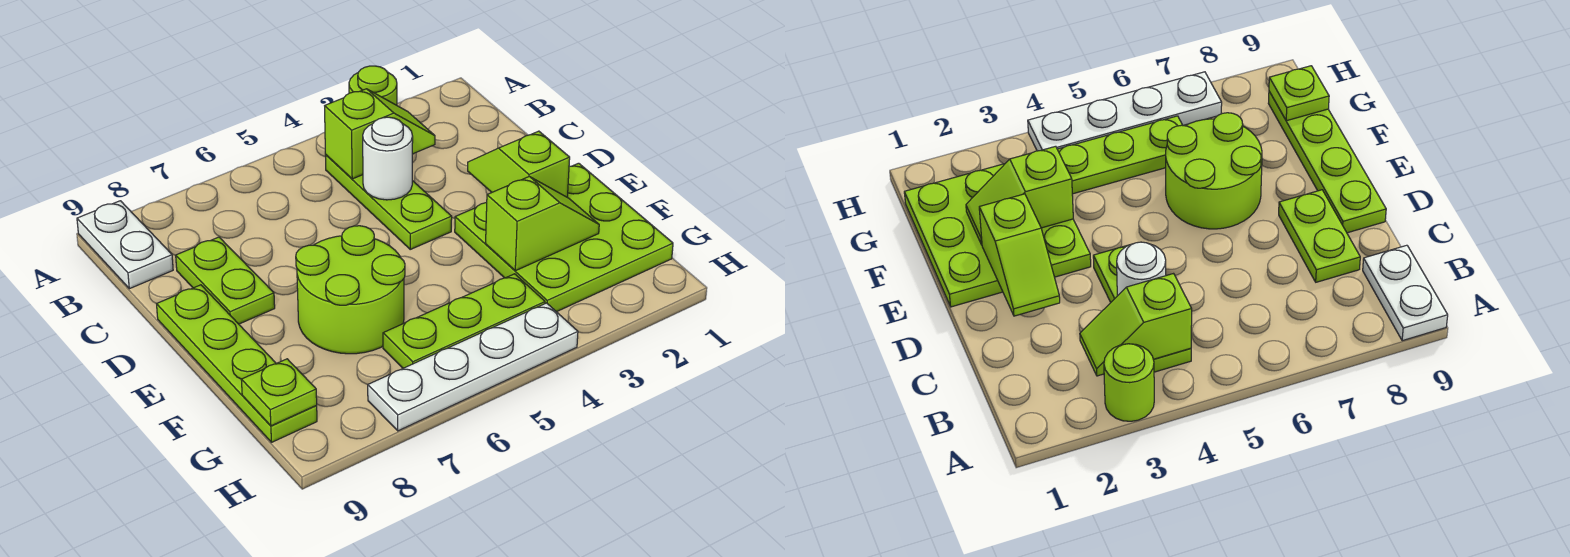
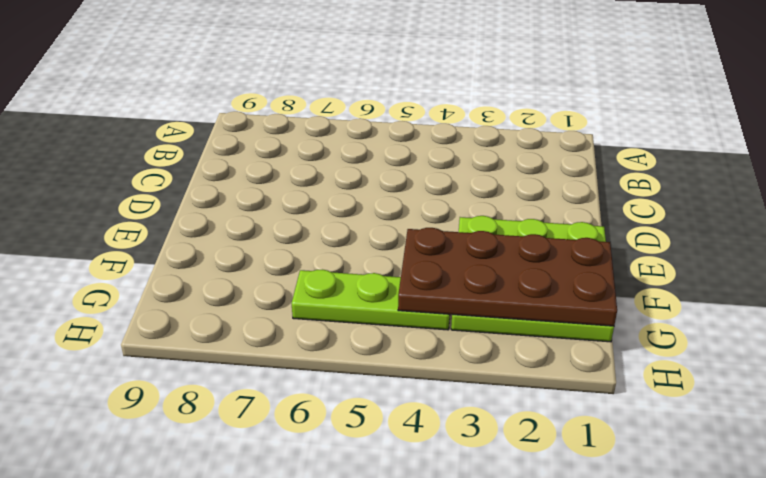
brown plate F1:G4 level 2 -> lime slope F2:F3 level 2 top 3
none -> lime round brick A3 level 1
none -> white plate A9:B9 level 1
none -> lime plate B4:D4 level 1

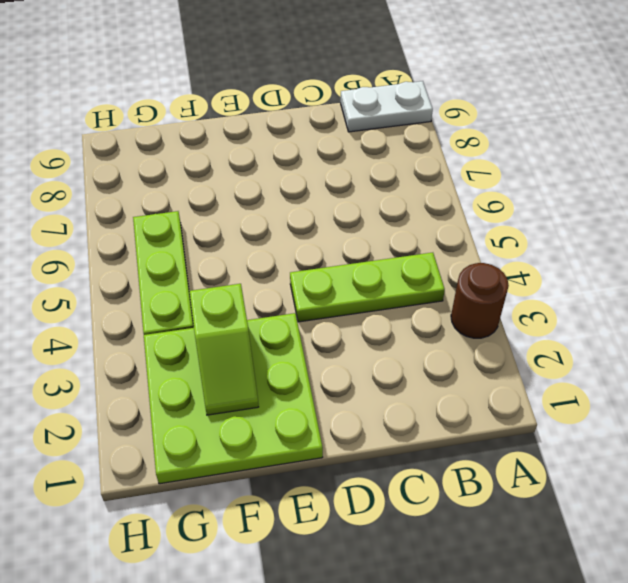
brown round brick A3 level 1 -> lime round brick A3 level 1
none -> lime plate C8:D8 level 1
none -> lime plate D9:G9 level 1
none -> lime round brick E6:F7 level 1

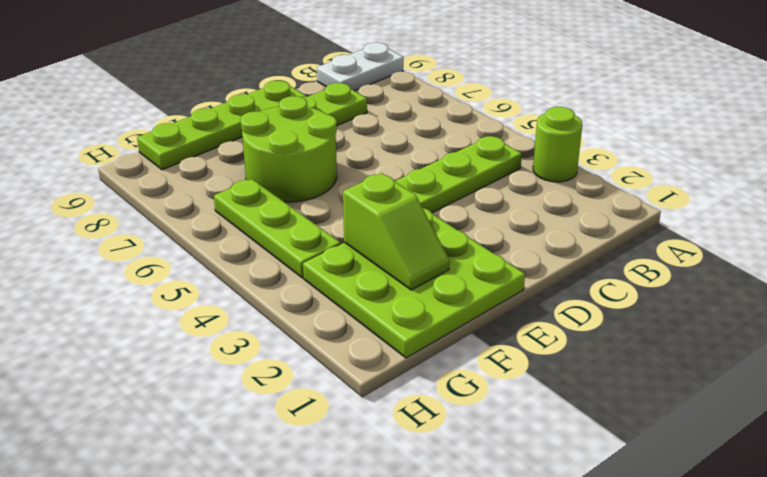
none -> white plate H4:H7 level 1
none -> lime slope B3:B4 level 2 top 4
none -> white round brick C4 level 2

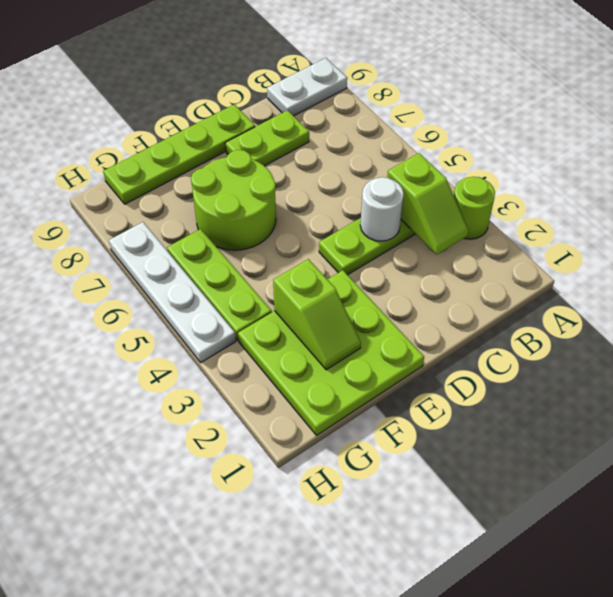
none -> lime slope D2:E2 level 2 top E
none -> lime plate G9 level 2

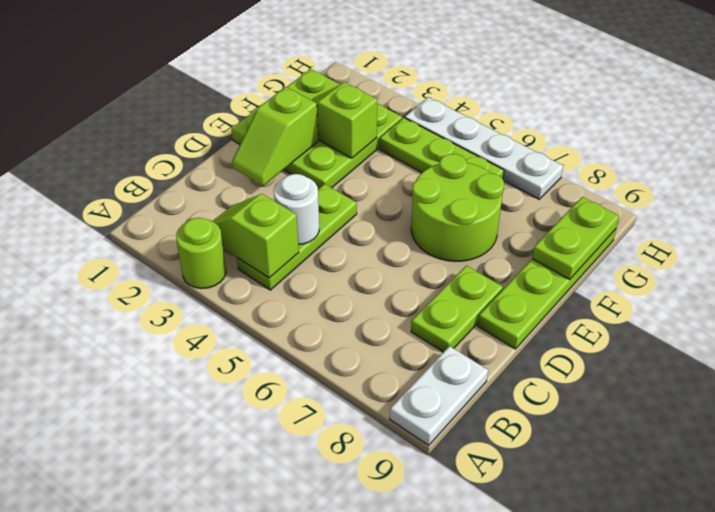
lime plate F9:G9 level 2 -> lime plate G9 level 2

